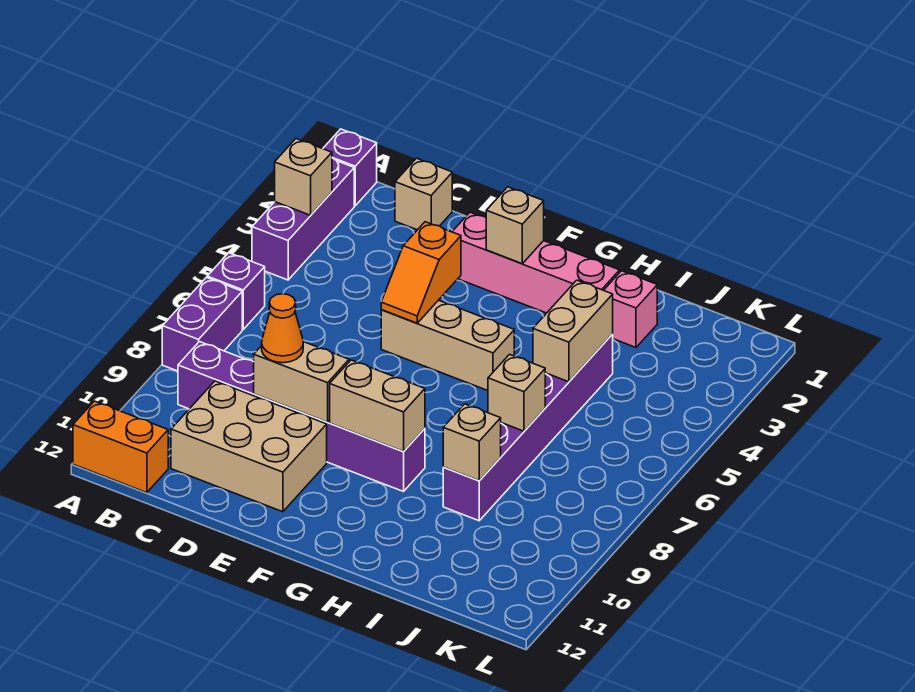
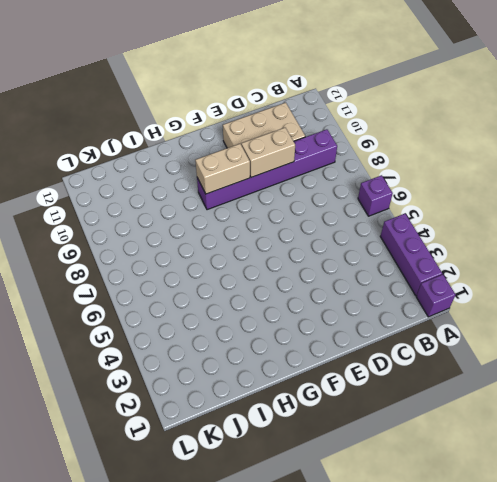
none -> purple brick A7:A8 level 1
none -> orange brick A12:B12 level 1
none -> tan brick C1 level 1

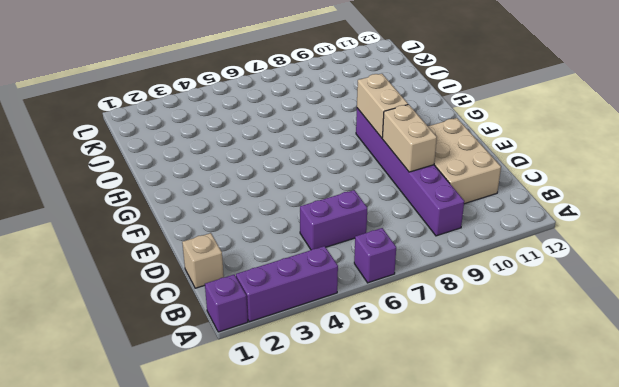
purple brick C5:C6 level 1 -> purple brick A7:A8 level 1
none -> orange brick A12:B12 level 1
none -> pink brick E2:H2 level 1
none -> tan brick E5:G5 level 1

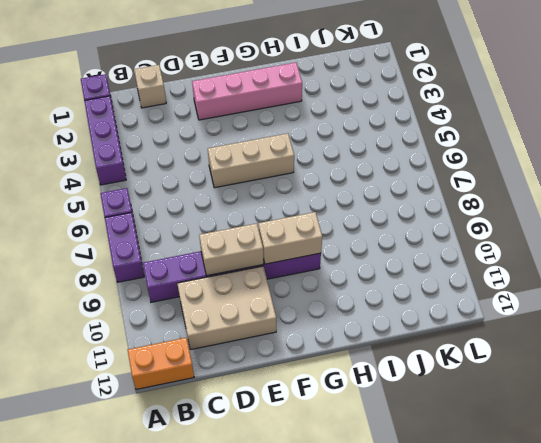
none -> pink brick I2 level 1
none -> purple brick I4:I9 level 1
none -> tan brick A3 level 2

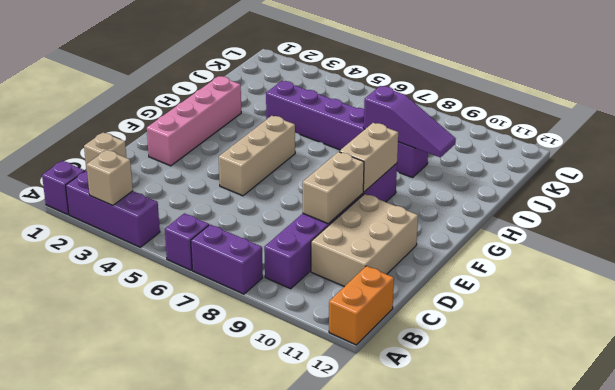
purple slope I8:I10 level 2 top 8 -> tan brick I9 level 2
none -> pink brick I2 level 1
none -> orange slope E4:E5 level 2 top 4
none -> tan brick F2 level 2

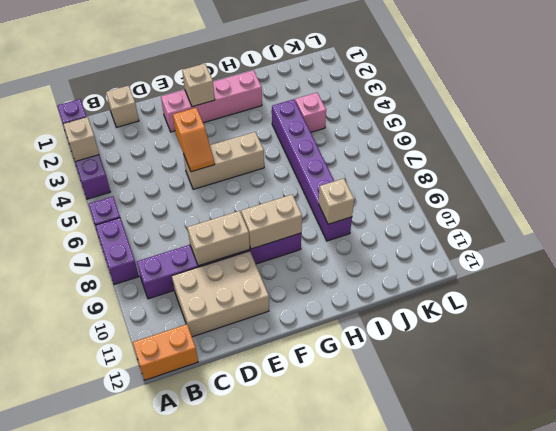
pink brick J4 level 1 -> pink brick I2 level 1
none -> tan brick I4:I5 level 2
none -> tan brick I7 level 2
none -> orange cone D9 level 3

